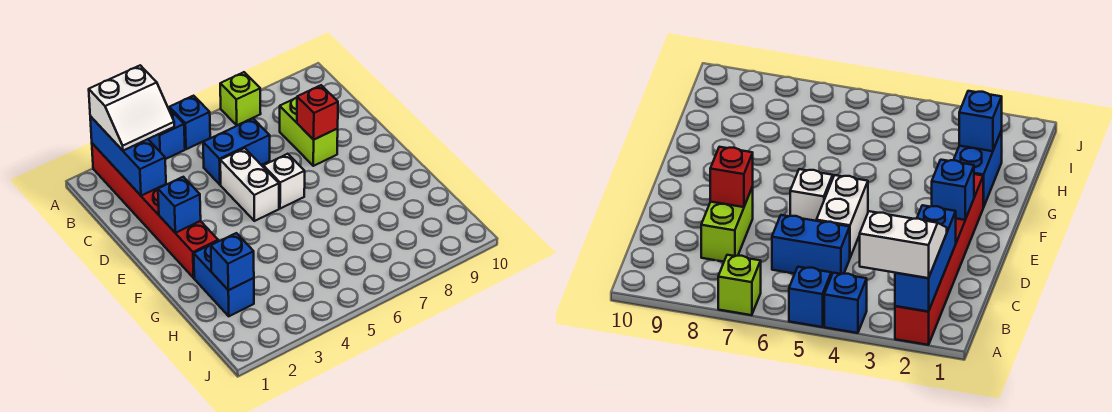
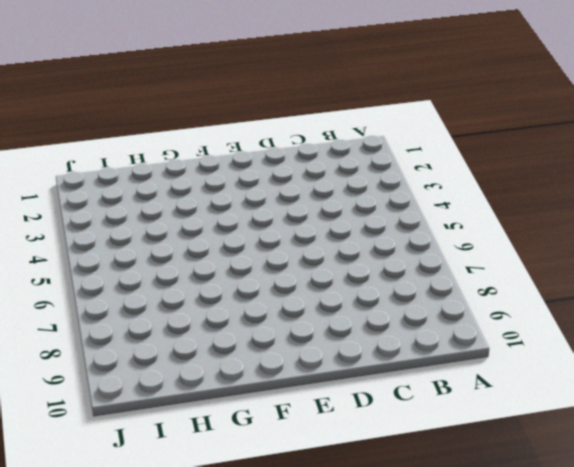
none -> red brick A2:F2 level 1
none -> blue brick A4 level 1
none -> blue brick A5 level 1

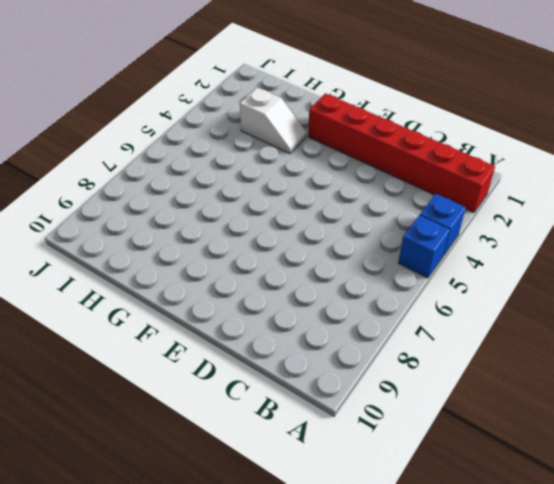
white slope G3:H3 level 1 top H -> none
none -> lime brick A7 level 1
none -> blue brick C5:C6 level 1
none -> lime brick C8:D8 level 1

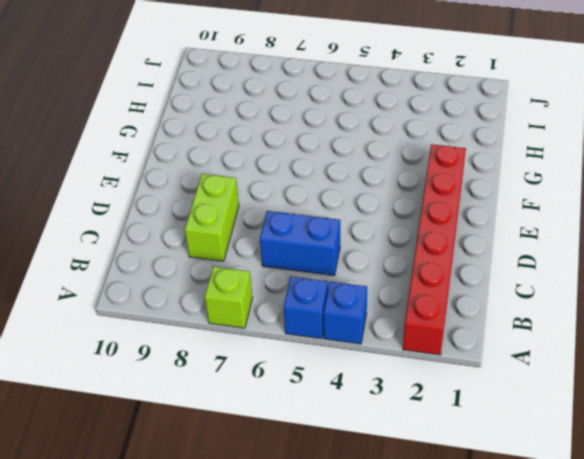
none -> white brick D5:E5 level 1
none -> white brick E6 level 1
none -> blue brick G2:H2 level 1

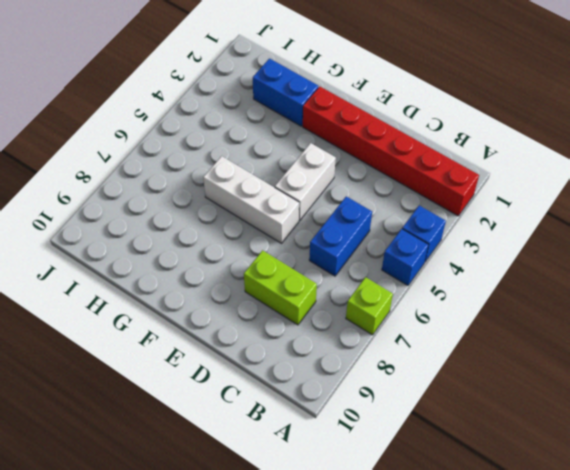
white brick E4:E5 level 1 -> white brick D5:E5 level 1
white brick E6:G6 level 1 -> white brick E6 level 1
none -> blue brick A2:C2 level 2
none -> red brick D8 level 2
none -> blue brick E2 level 2

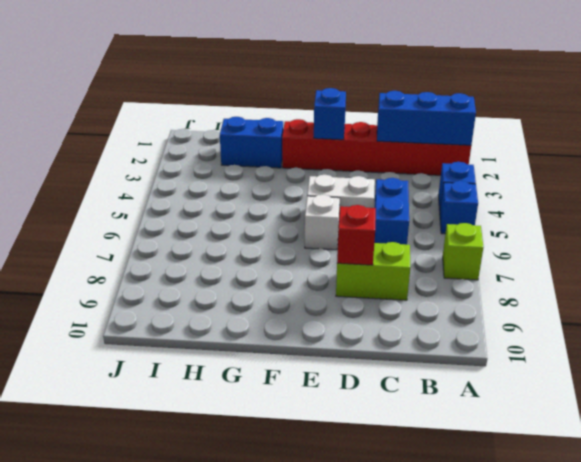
none -> blue brick H2 level 2
none -> white slope A2:B3 level 3 top A

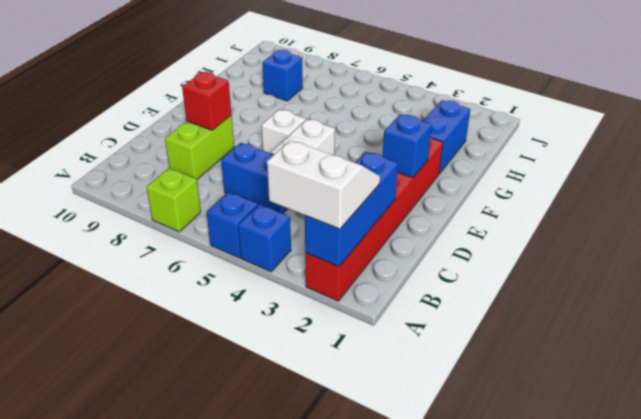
blue brick H8 level 1 -> blue brick H2 level 2

